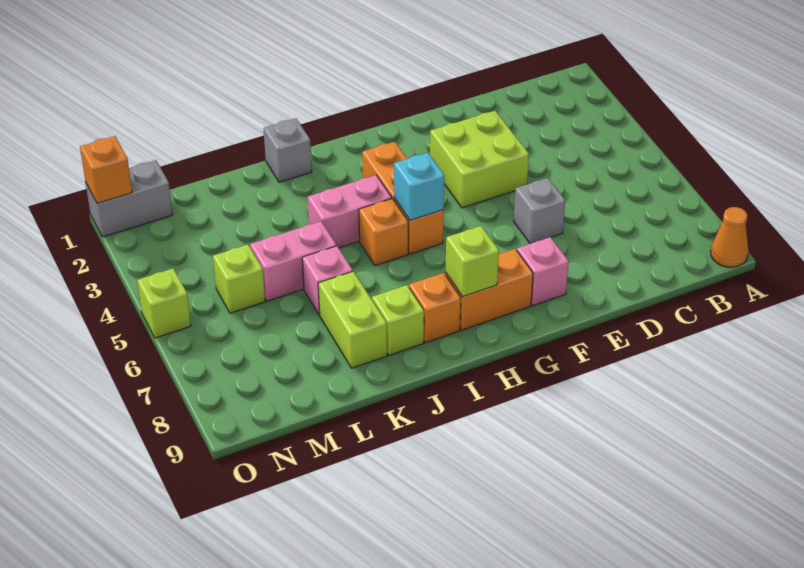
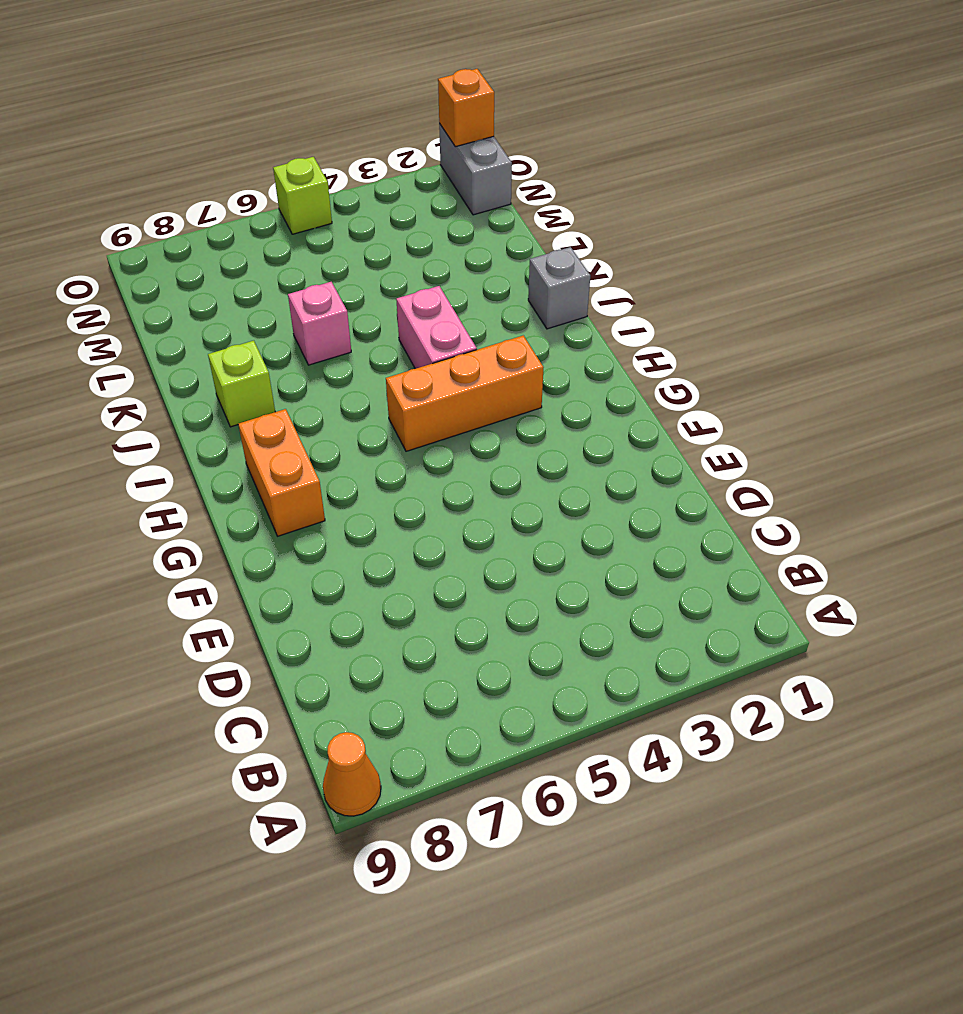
none -> lime brick E3:F4 level 1
none -> grey brick E6 level 1
none -> pink brick F8 level 1

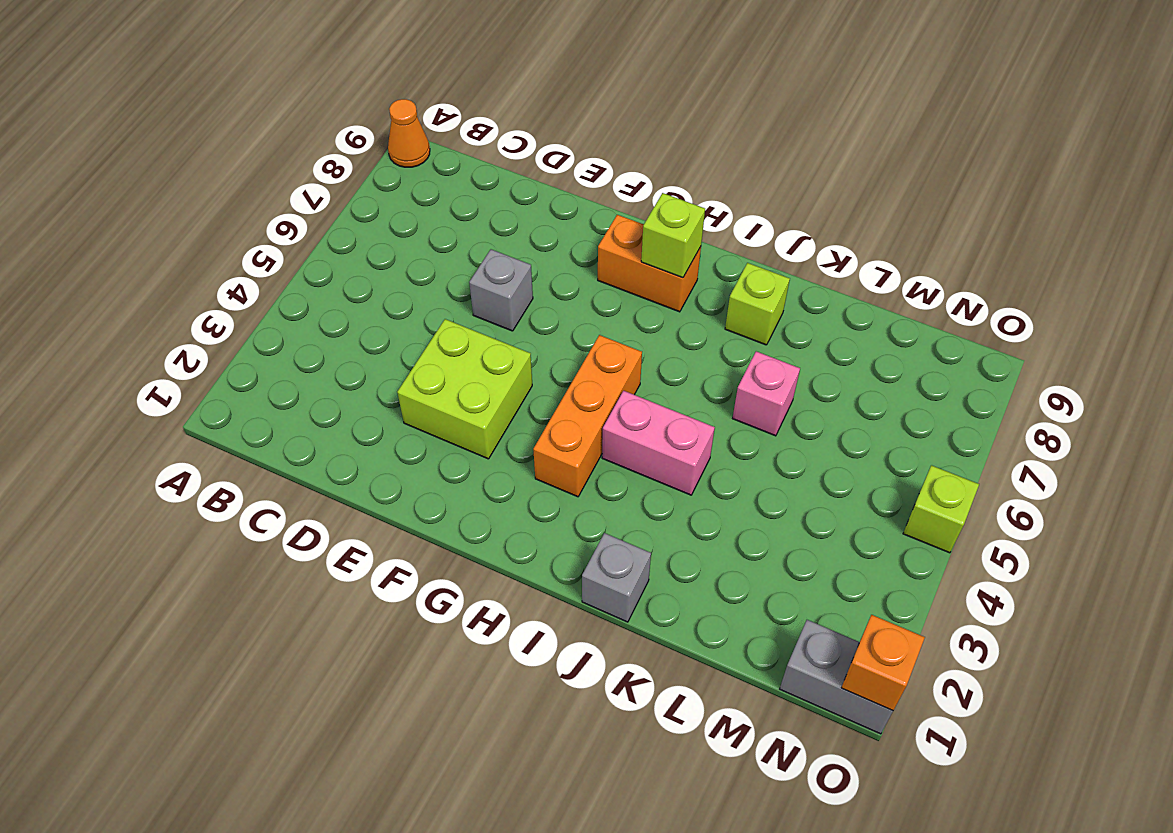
none -> pink brick F8 level 1
none -> orange brick I5 level 1
none -> orange brick I8 level 1

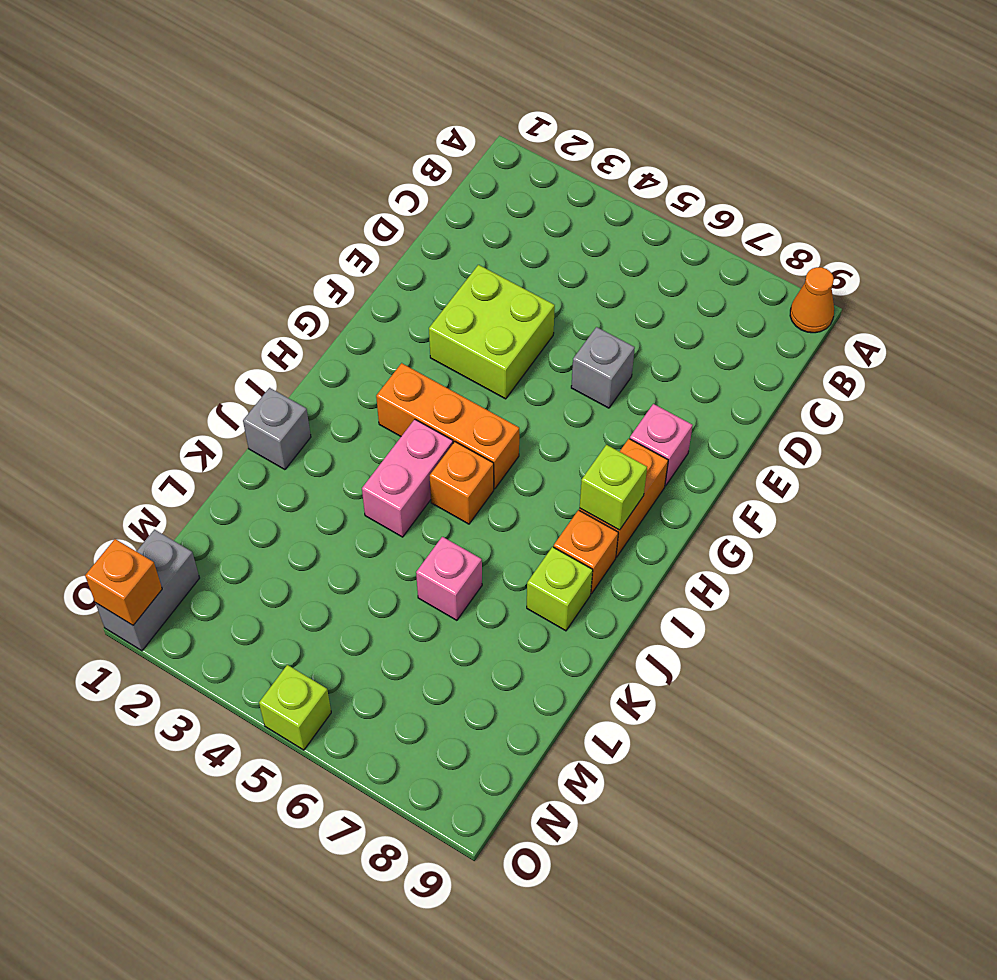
none -> pink brick K5:L5 level 1
none -> lime brick K7:K8 level 1
none -> lime brick M5 level 1

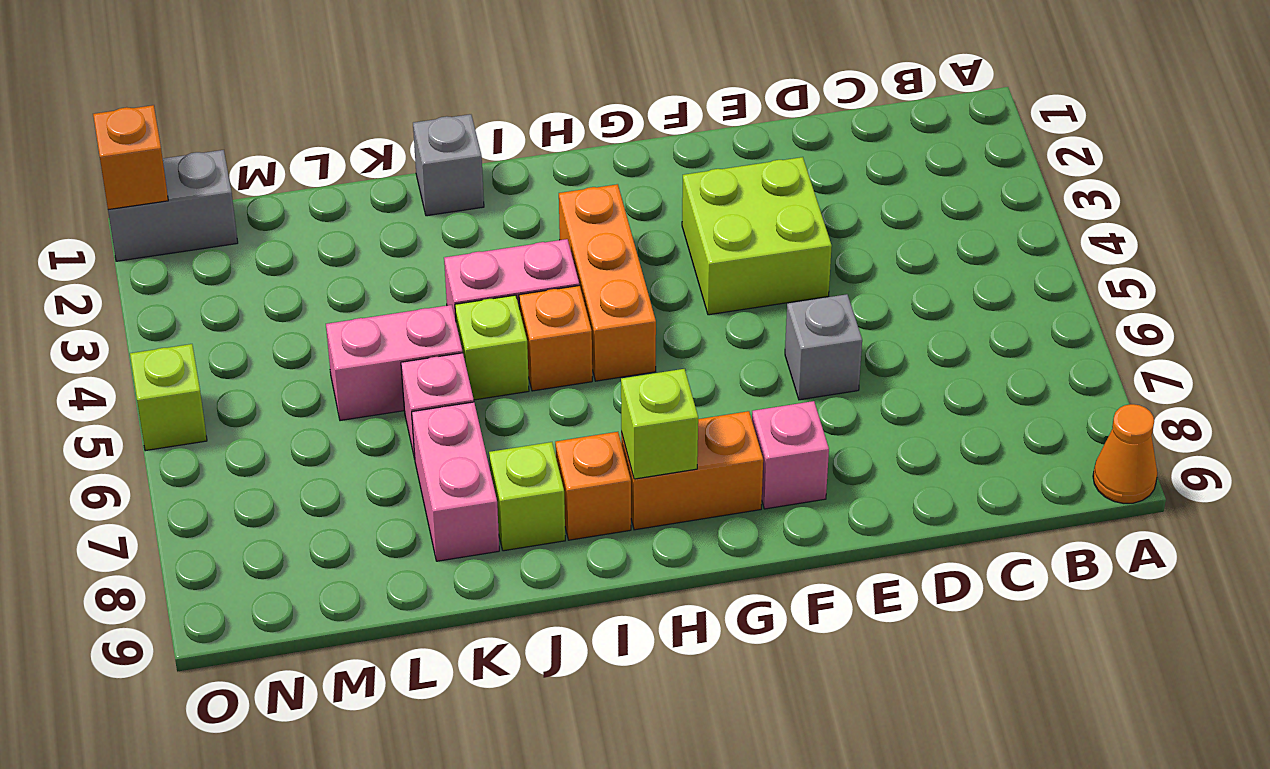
lime brick J5 level 1 -> lime brick M5 level 1
pink brick K7:K8 level 1 -> lime brick K7:K8 level 1
none -> cyan brick H5 level 2

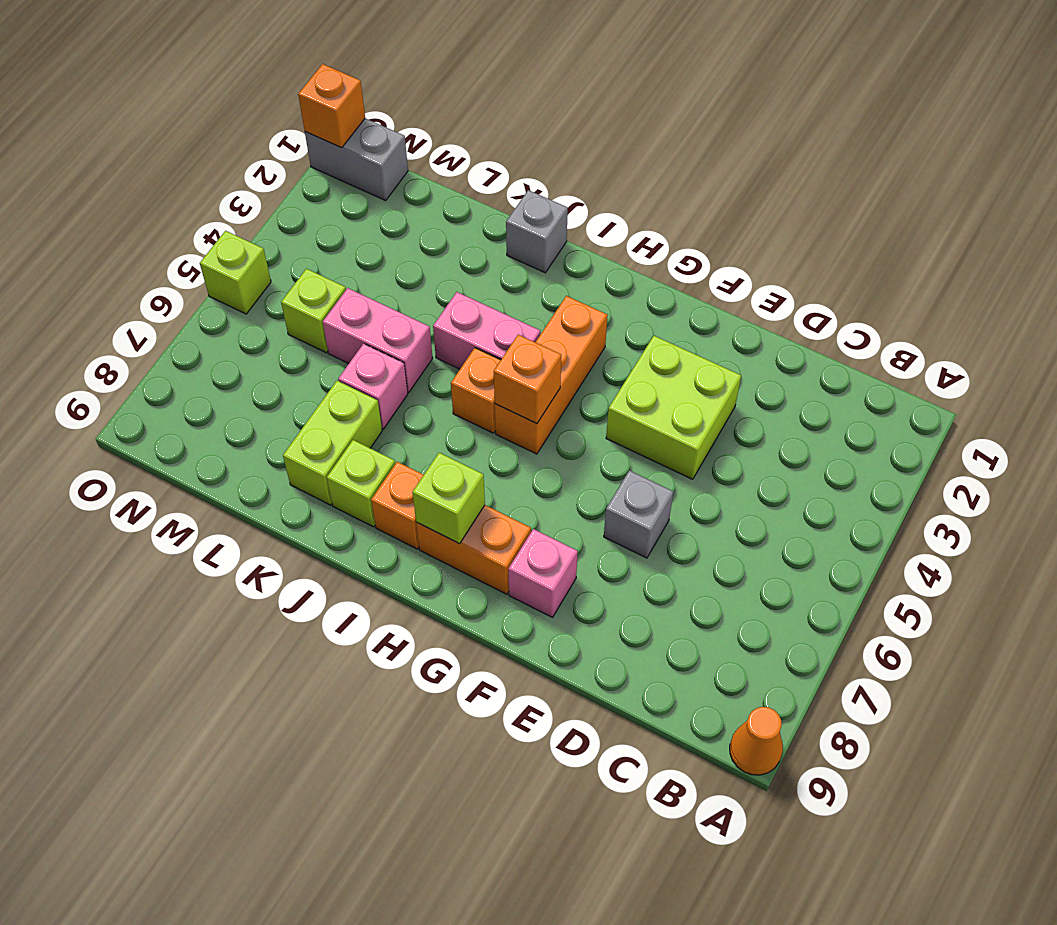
orange brick H5 level 2 -> cyan brick H5 level 2

